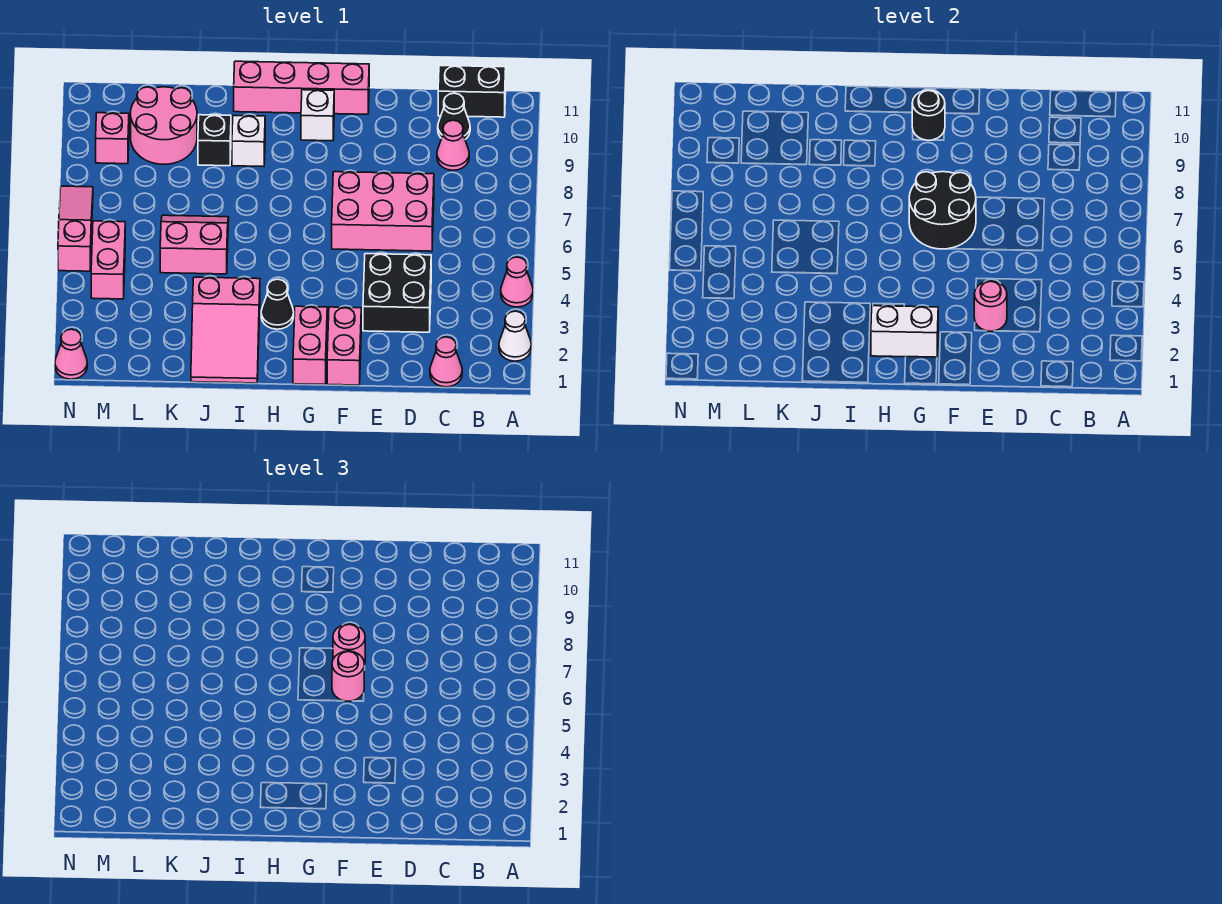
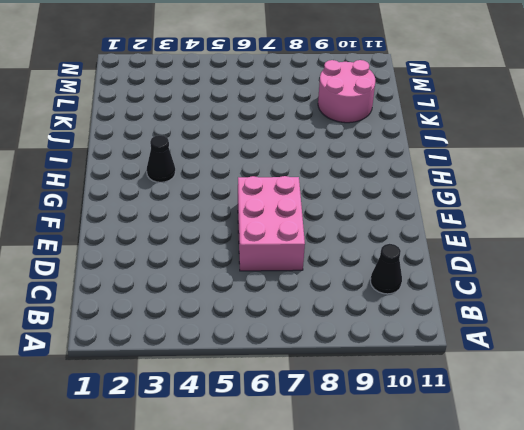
none -> white cone A2 level 1
none -> pink cone A4 level 1
none -> black brick B11:C11 level 1

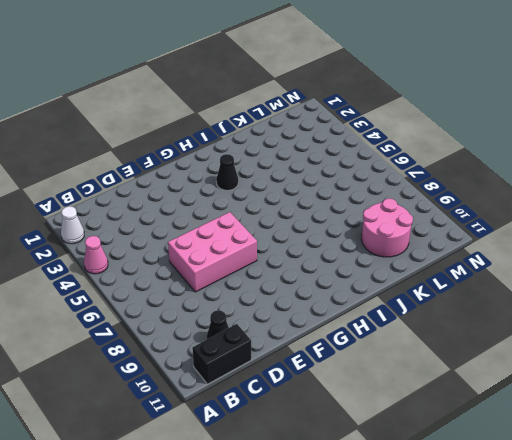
none -> pink cone C1 level 1
none -> pink cone C9 level 1
none -> black brick D3:E4 level 1

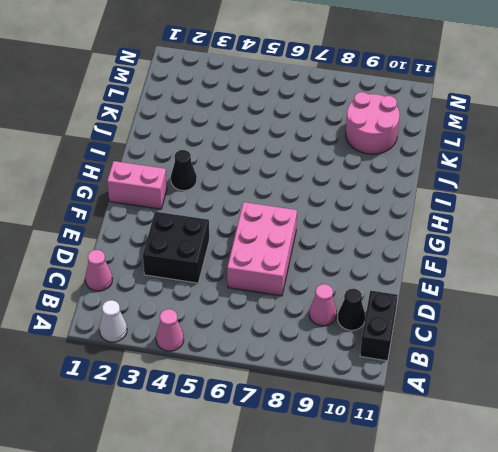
none -> pink brick F1:F2 level 1
none -> pink brick F11:I11 level 1
none -> white brick G10 level 1

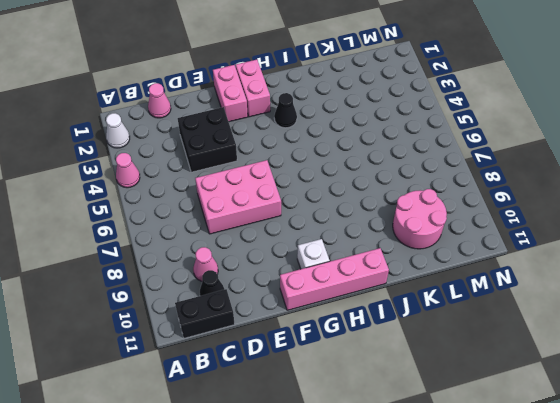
none -> pink slope I1:J3 level 1 top 3
none -> white brick I9 level 1
none -> pink slope J5:K6 level 1 top 5

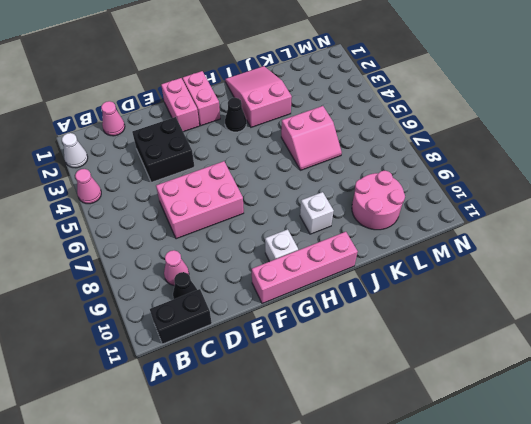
none -> black brick J9 level 1
none -> pink brick M4:M5 level 1
none -> pink brick M9 level 1

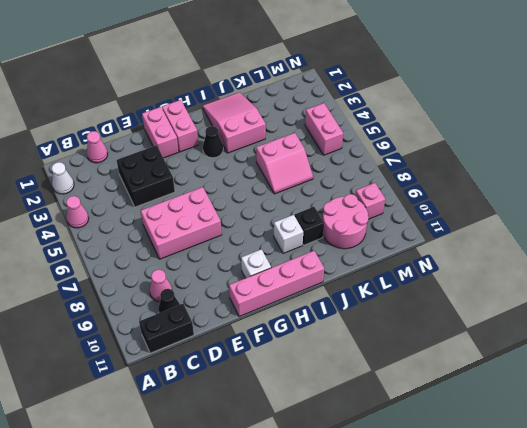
none -> pink cone N1 level 1
none -> pink slope N5:N7 level 1 top 5
none -> pink round brick E3 level 2

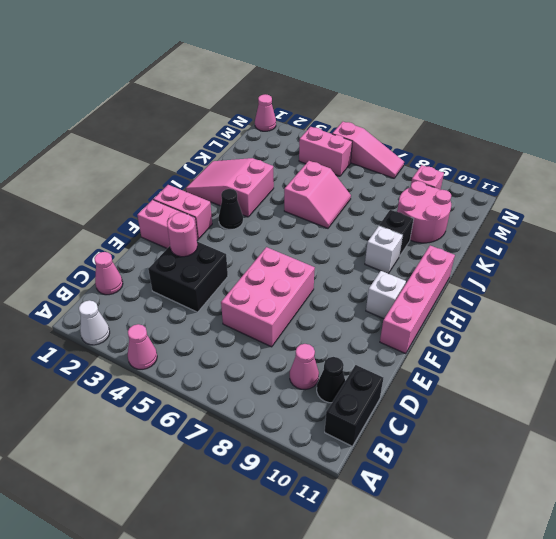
none -> black round brick F6:G7 level 2
none -> white brick G2:H2 level 2
none -> black round brick G10 level 2

